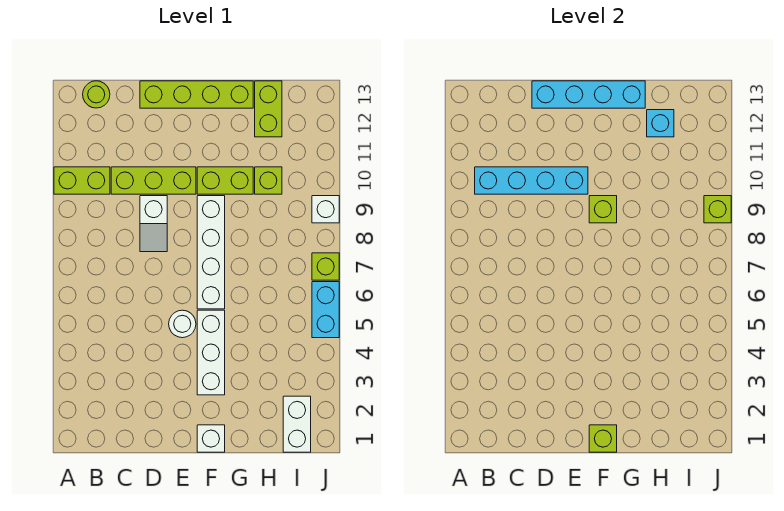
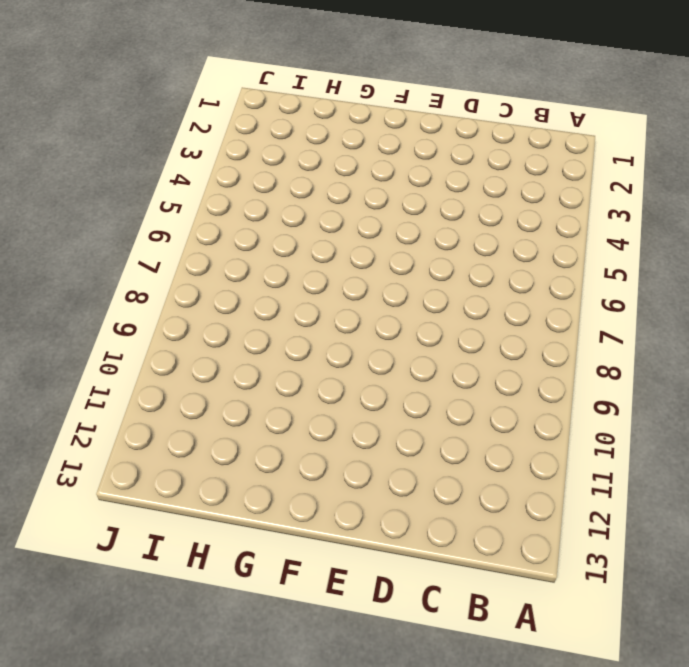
none -> lime brick A10:B10 level 1
none -> lime round brick B13 level 1
none -> lime brick C10:E10 level 1

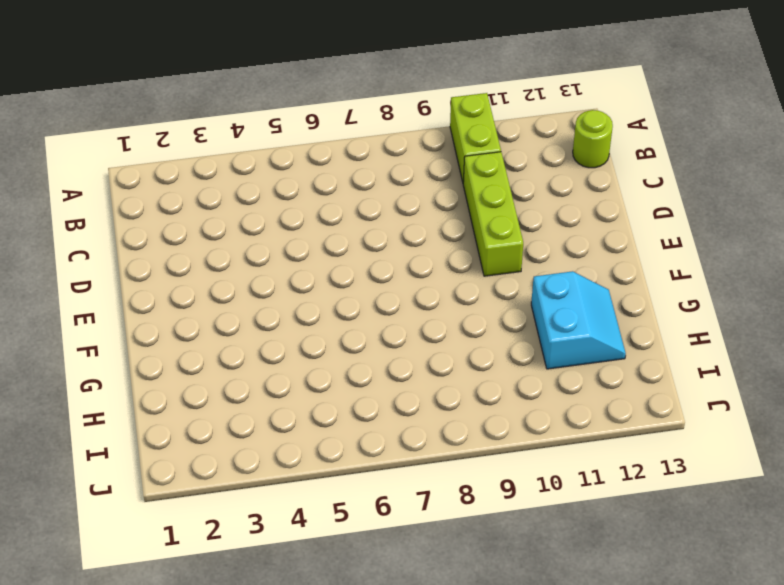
cyan slope G11:H12 level 1 top 11 -> lime brick H12:H13 level 1
none -> white slope D8:D9 level 1 top 9
none -> lime brick D13:G13 level 1
none -> white round brick E5 level 1

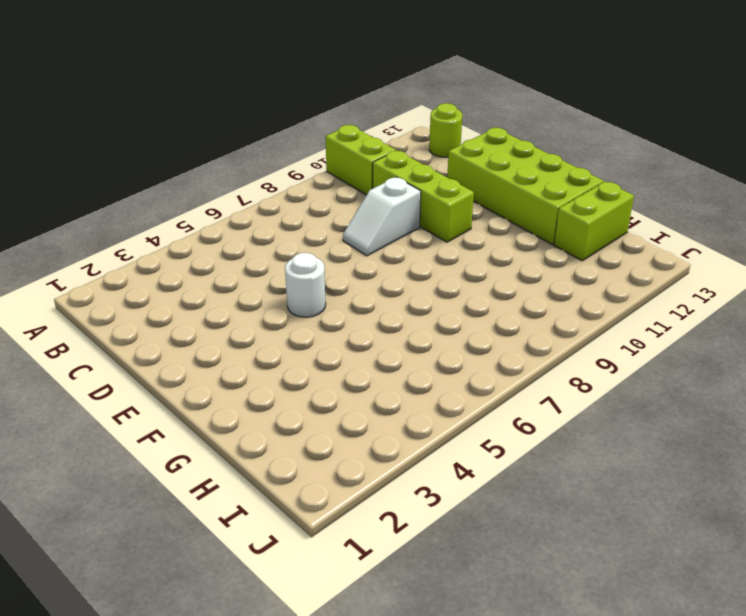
lime brick D12:G13 level 1 -> lime brick D13:G13 level 1
none -> white brick F1 level 1
none -> white brick F3:F5 level 1
none -> white brick F6:F9 level 1

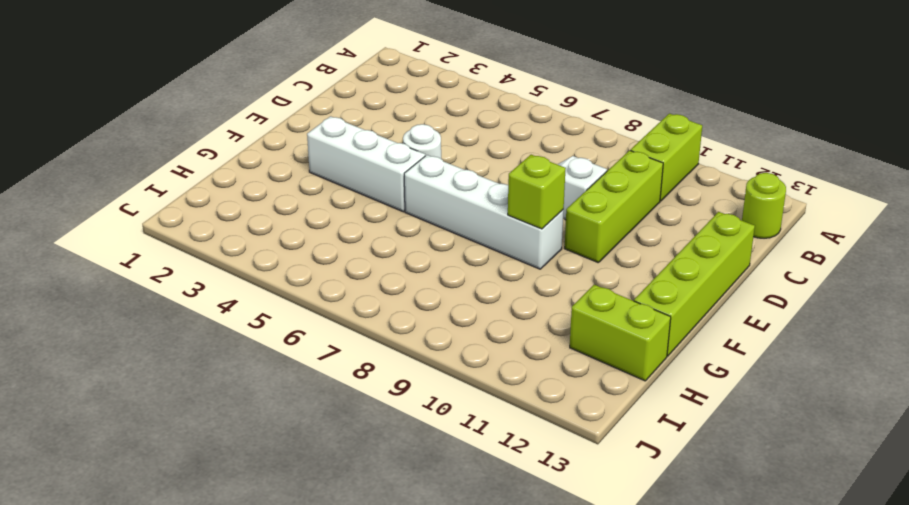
none -> white brick F1 level 1
none -> lime brick F10:G10 level 1
none -> lime brick H10 level 1

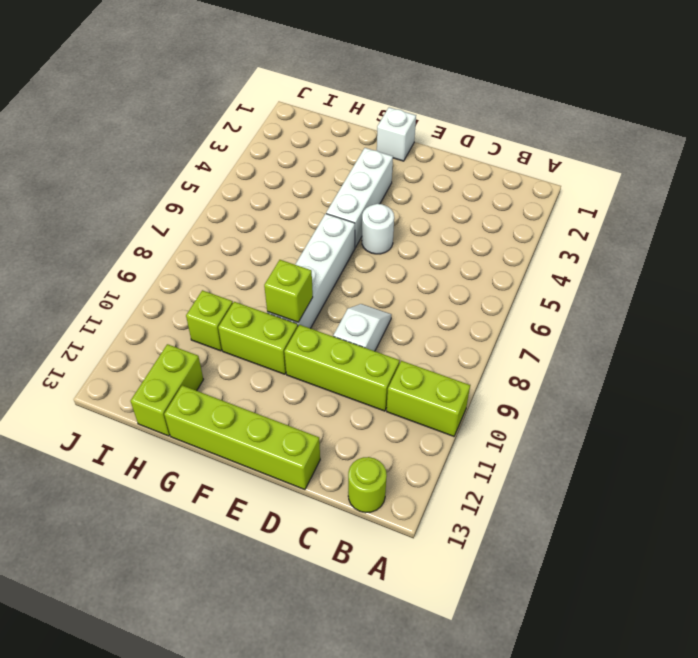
none -> white brick I1:I2 level 1
none -> cyan brick J5:J6 level 1
none -> lime brick J7 level 1

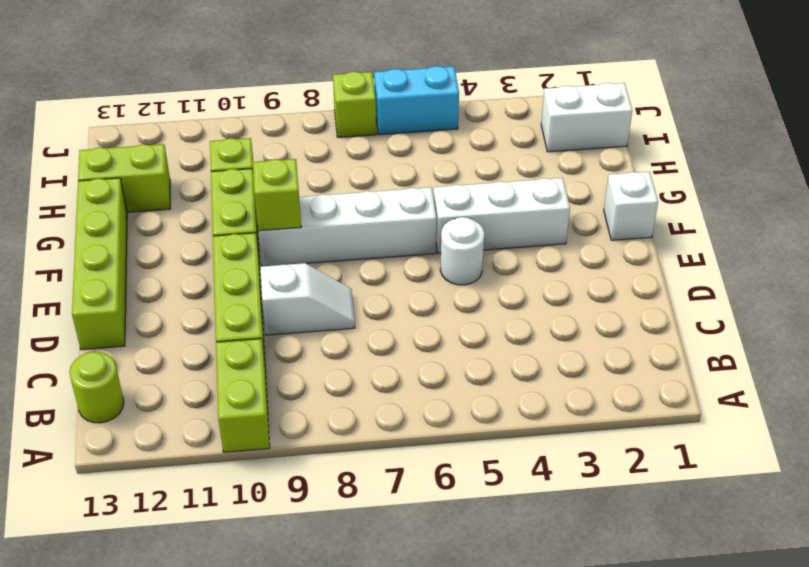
none -> white brick J9 level 1
none -> cyan brick B10:E10 level 2
none -> cyan brick D13:G13 level 2

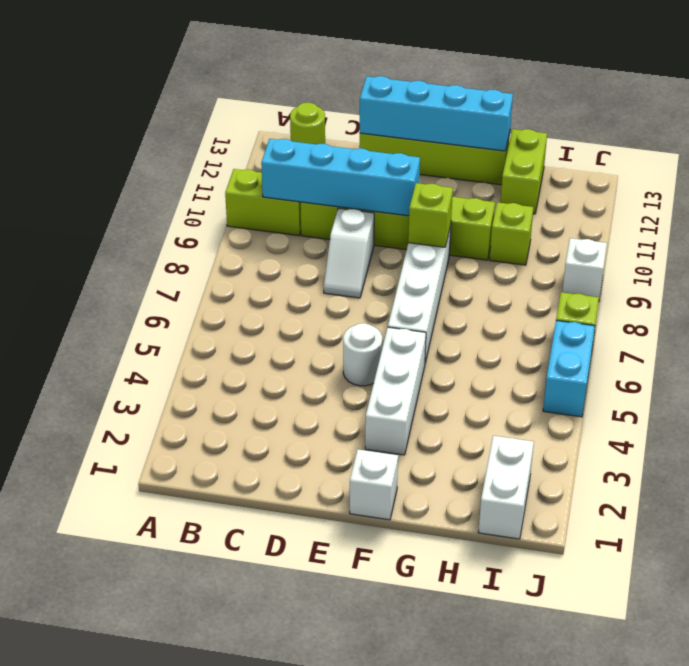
none -> lime brick F1 level 2
none -> cyan brick H12 level 2
none -> lime brick J9 level 2

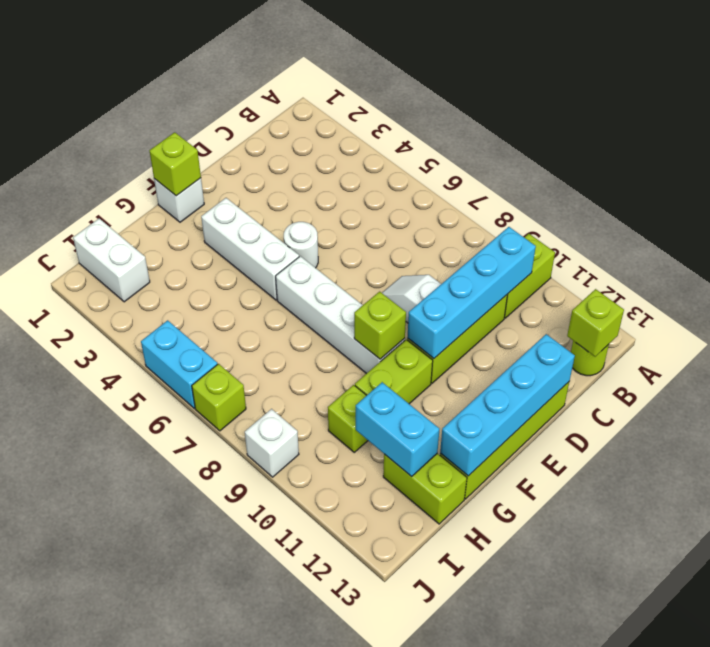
lime brick B13 level 2 -> lime brick J9 level 2
cyan brick H11:H12 level 2 -> cyan brick H12 level 2

